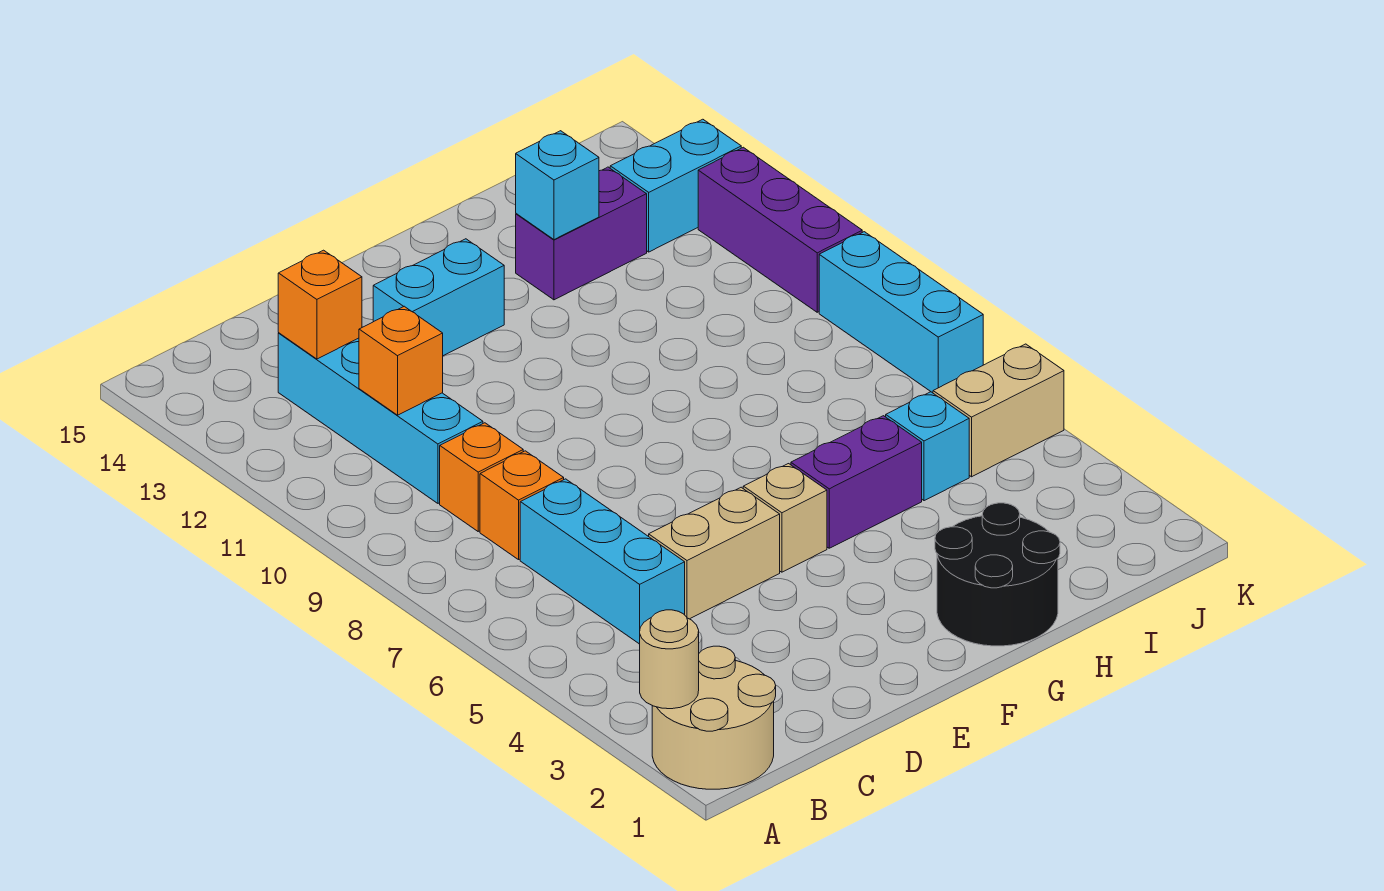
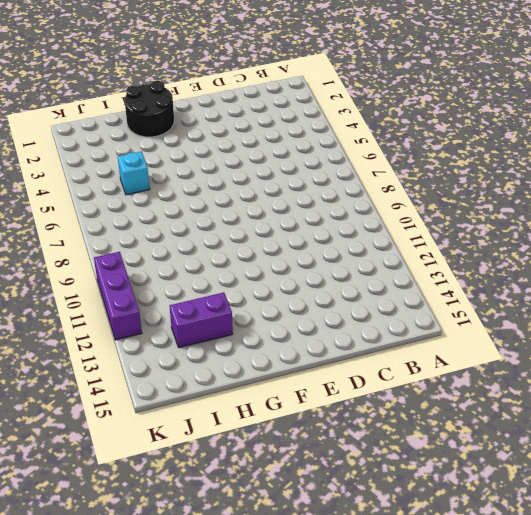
none -> tan round brick A1:B2 level 1
none -> cyan brick C5:C7 level 1
none -> orange brick C8 level 1

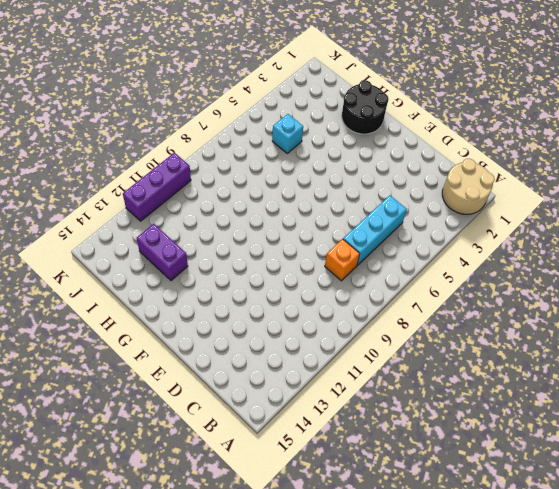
none -> orange brick C9 level 1
none -> cyan brick C10:C13 level 1
none -> tan brick D5:E5 level 1

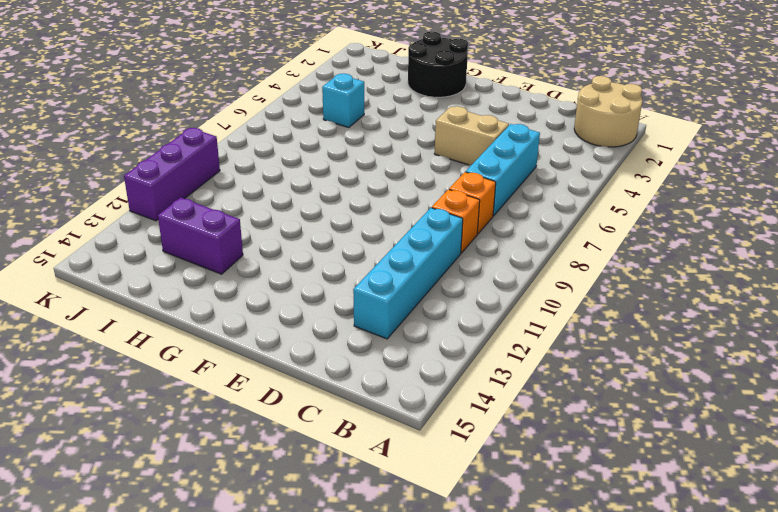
none -> cyan brick E13:F13 level 1
none -> tan brick F5 level 1
none -> purple brick G5:H5 level 1

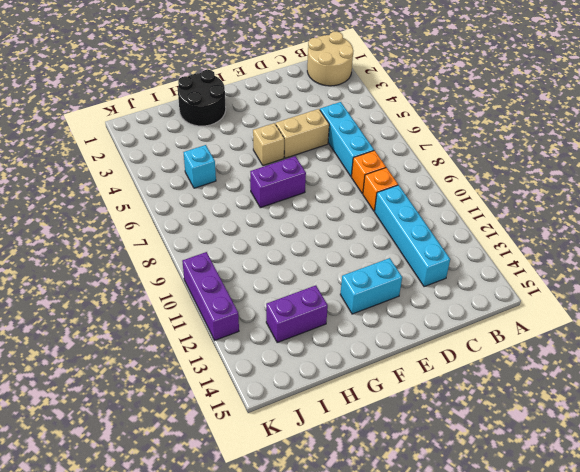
purple brick F7:G7 level 1 -> purple brick G5:H5 level 1
none -> tan brick J5:K5 level 1
none -> cyan brick J13:K13 level 1
none -> cyan brick K7:K9 level 1

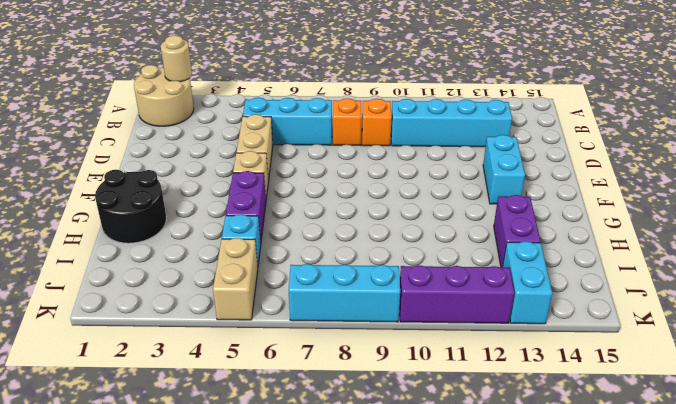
none -> orange brick C11 level 2
none -> orange brick C13 level 2
none -> cyan brick H13 level 2

